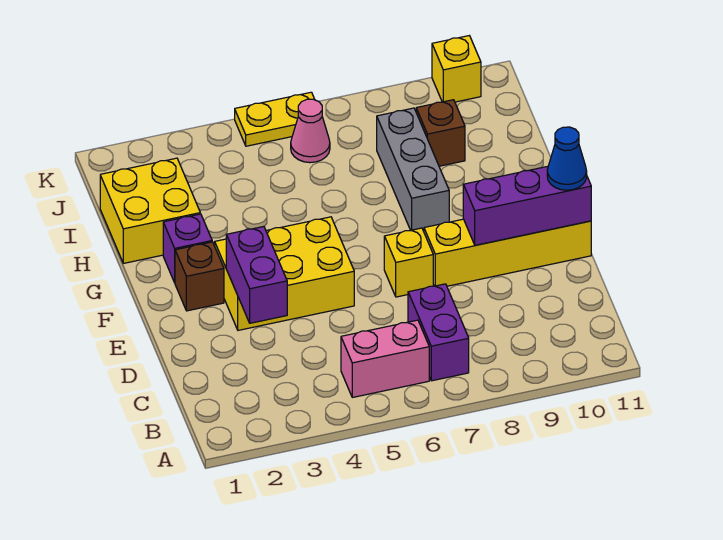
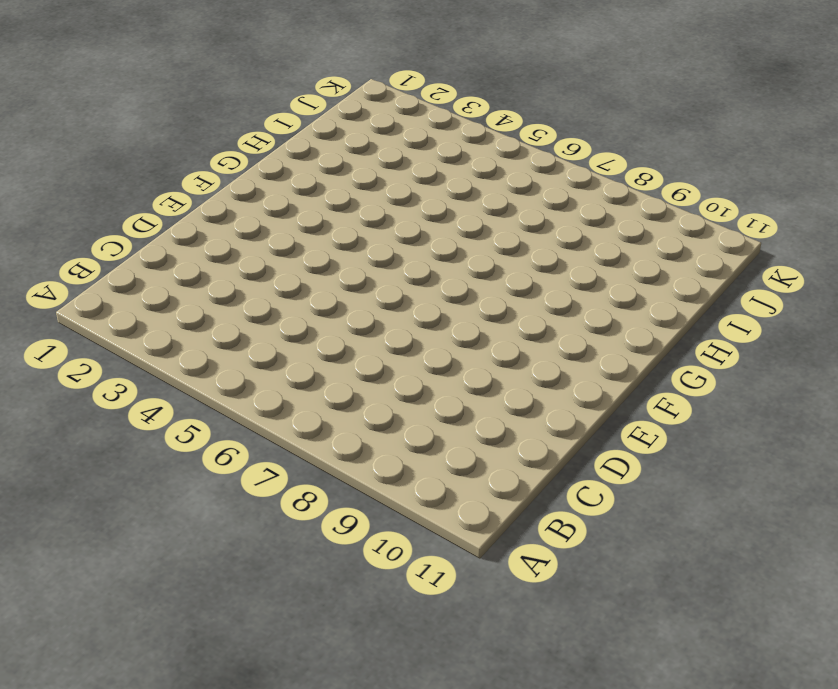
none -> pink brick B5:B6 level 1
none -> purple brick B7:C7 level 1
none -> yellow brick E3:F5 level 1

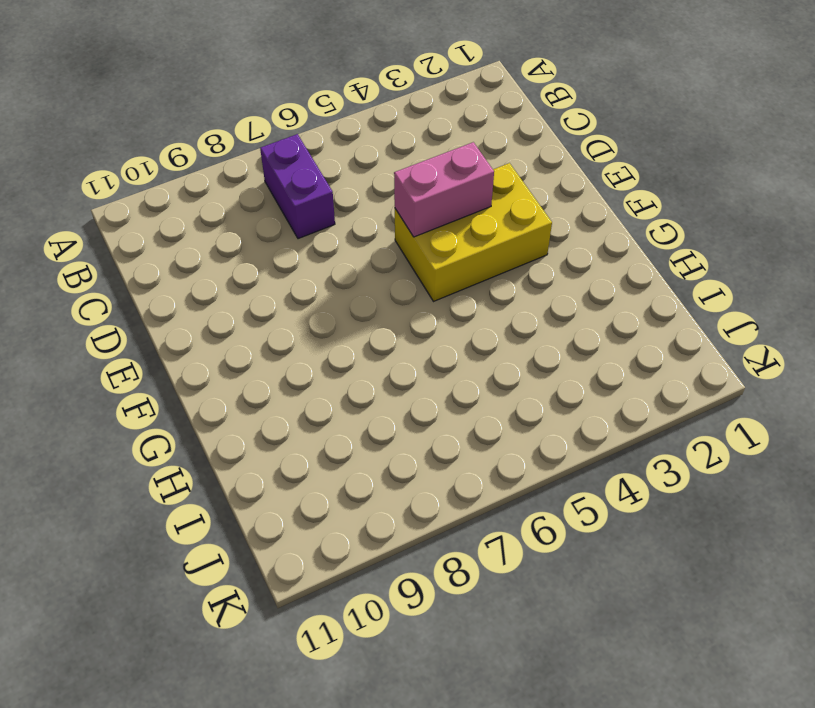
pink brick E4:E5 level 2 -> pink brick B5:B6 level 1
none -> yellow brick E7 level 1
none -> yellow brick E8:E11 level 1
none -> brown brick F2 level 1

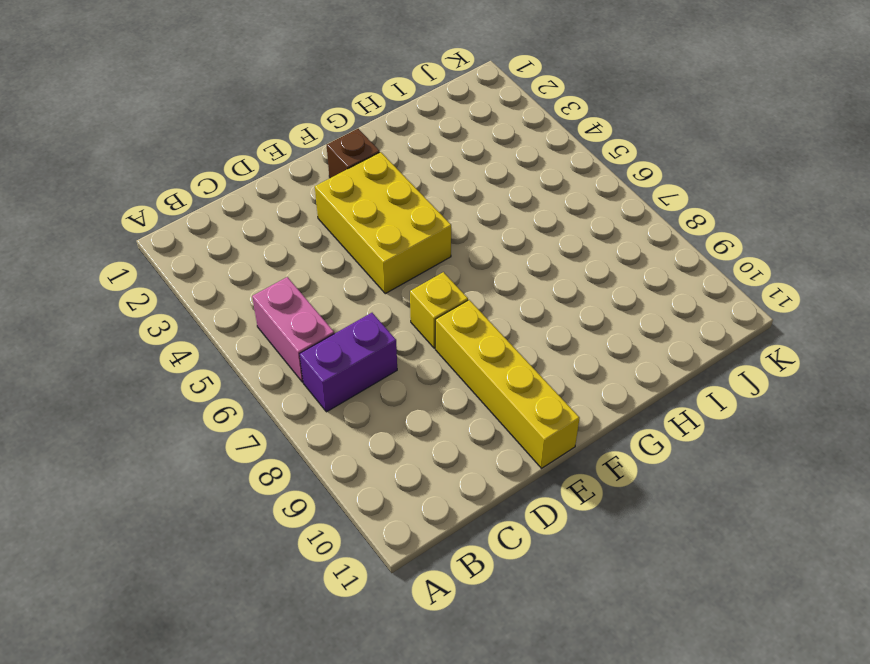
none -> purple brick G2 level 1
none -> grey brick G8:I8 level 1
none -> yellow brick H1:I2 level 1

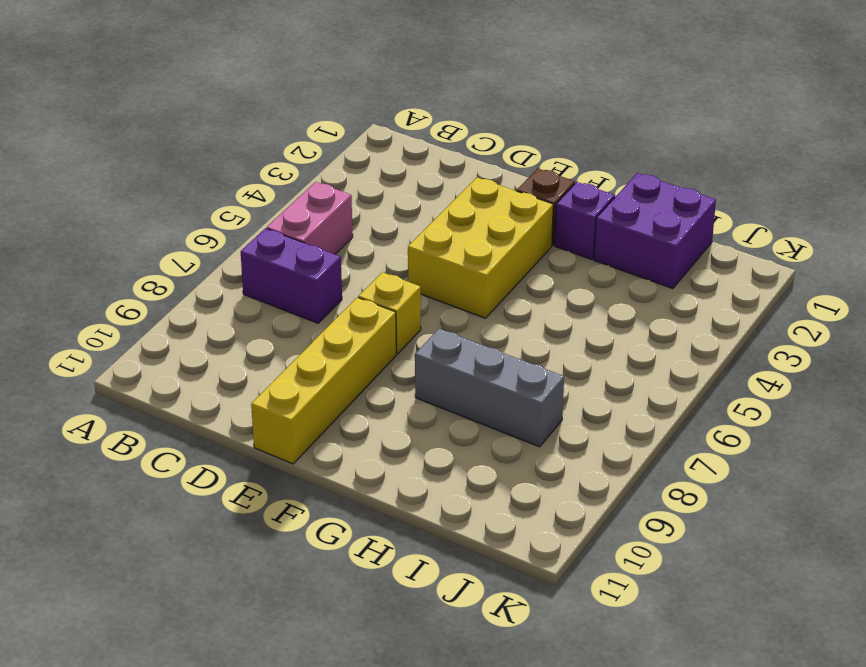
purple brick H1:I2 level 1 -> yellow brick H1:I2 level 1
none -> brown brick I9 level 1
none -> pink cone J6 level 1
none -> yellow plate K5:K6 level 1

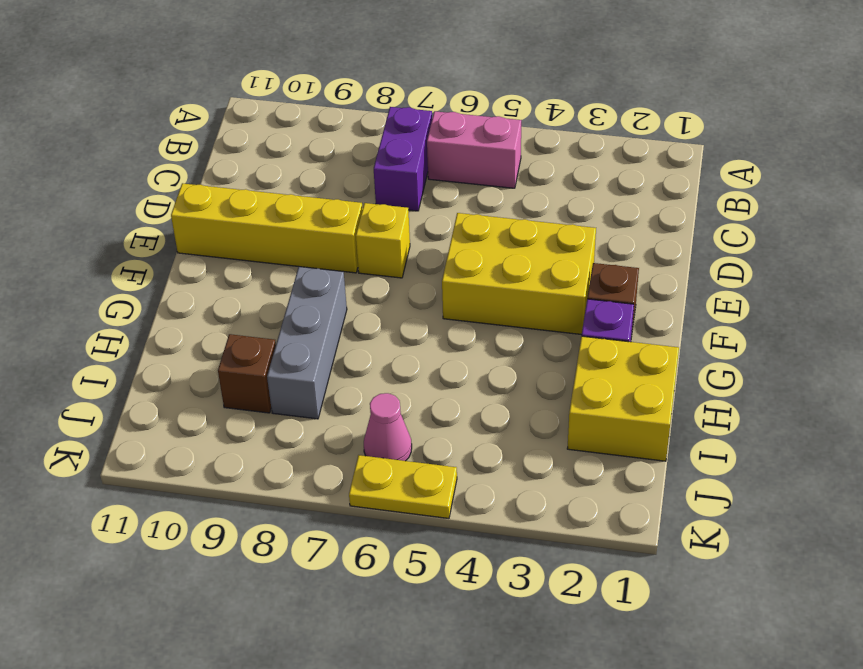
none -> yellow brick K10 level 1
none -> purple brick D3:E3 level 2
none -> purple brick E9:E11 level 2

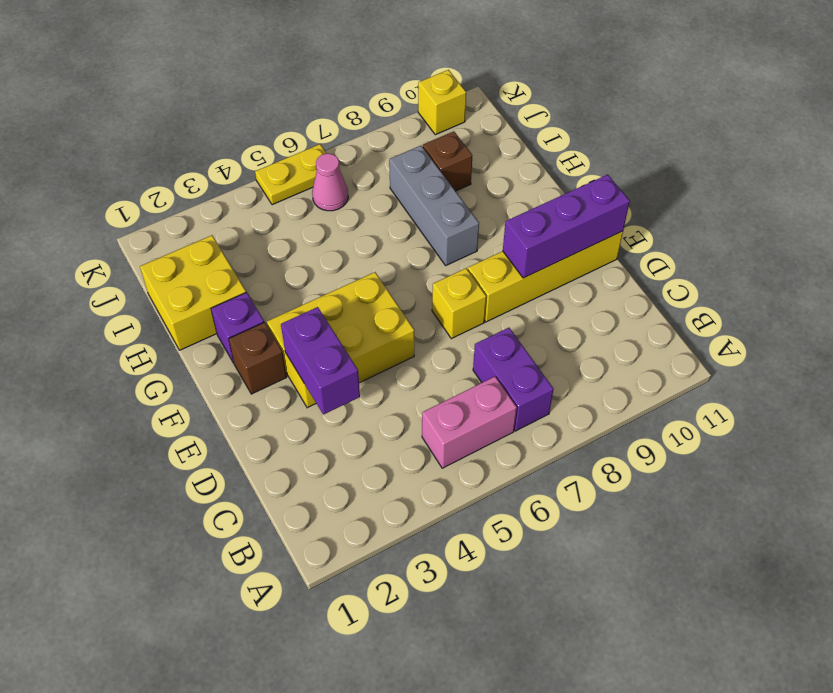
none -> blue cone E11 level 3

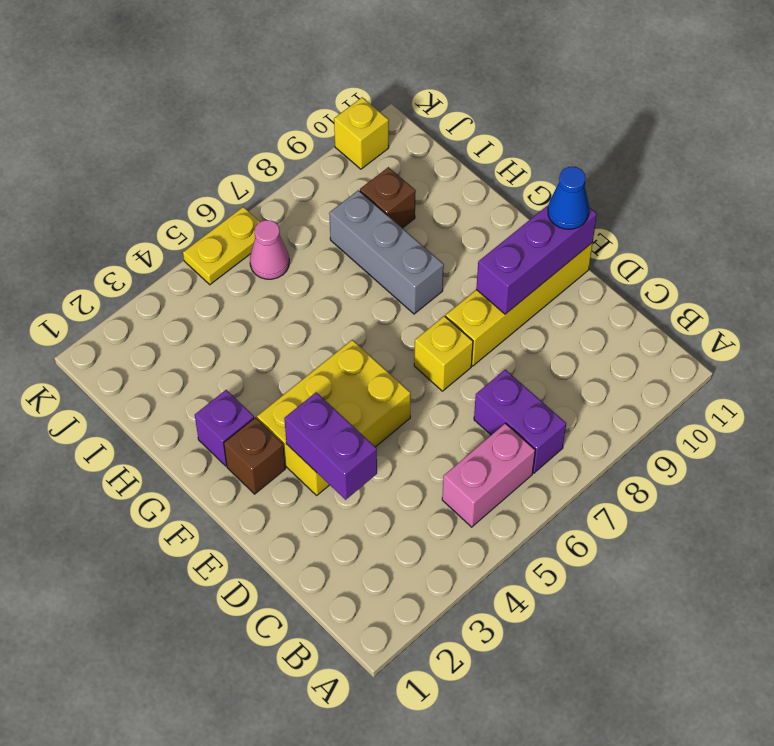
none -> yellow brick H1:I2 level 1

